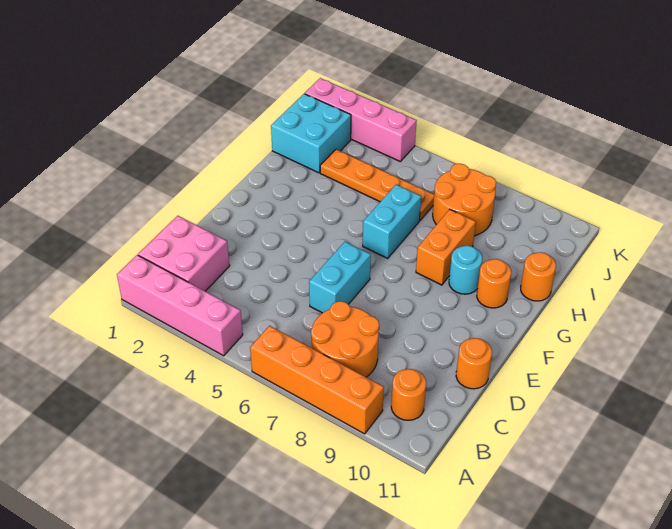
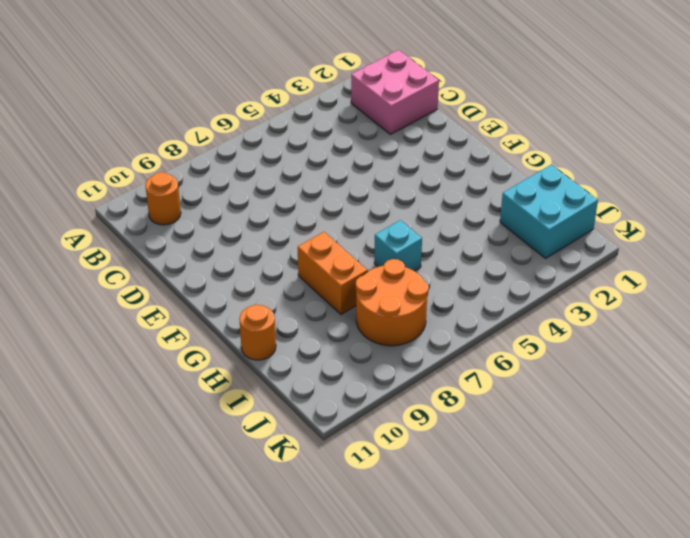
cyan brick H6 level 1 -> cyan brick G6:H6 level 1
none -> pink brick A1:A4 level 1
none -> orange brick A6:A9 level 1
none -> orange round brick B7:C8 level 1

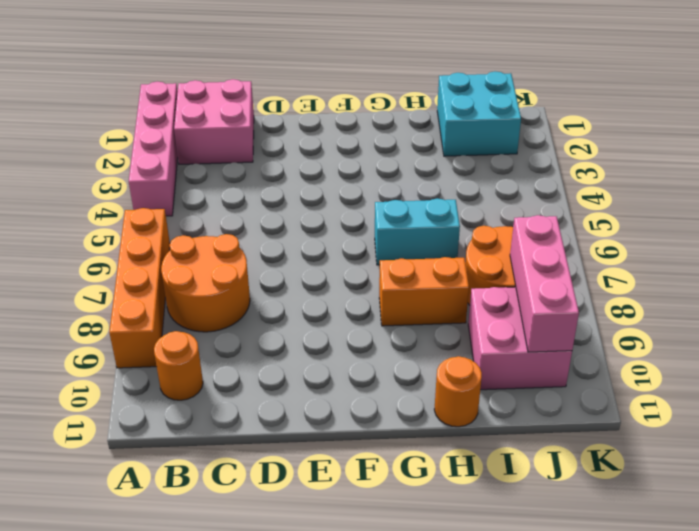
pink brick I9:J10 level 1 -> none
pink brick J8:J10 level 2 -> none
none -> cyan brick D6:E6 level 1
none -> orange round brick D11 level 1
none -> cyan round brick G9 level 1

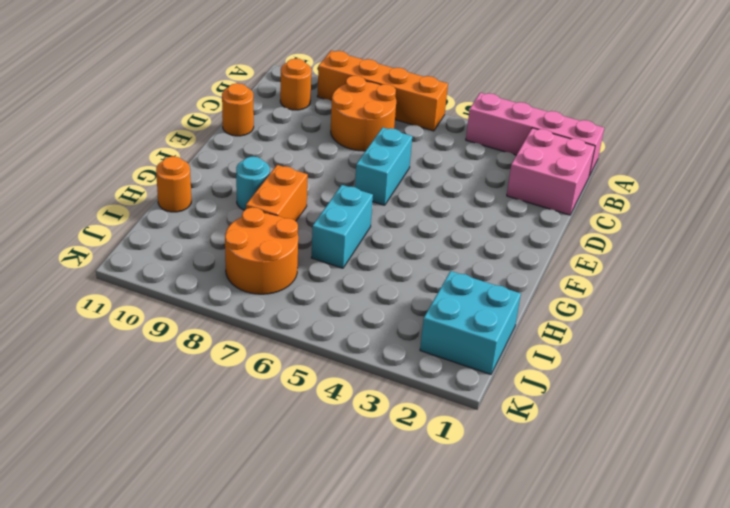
none -> orange round brick G10 level 1
none -> orange plate I3:I6 level 1
none -> pink brick K1:K4 level 1

